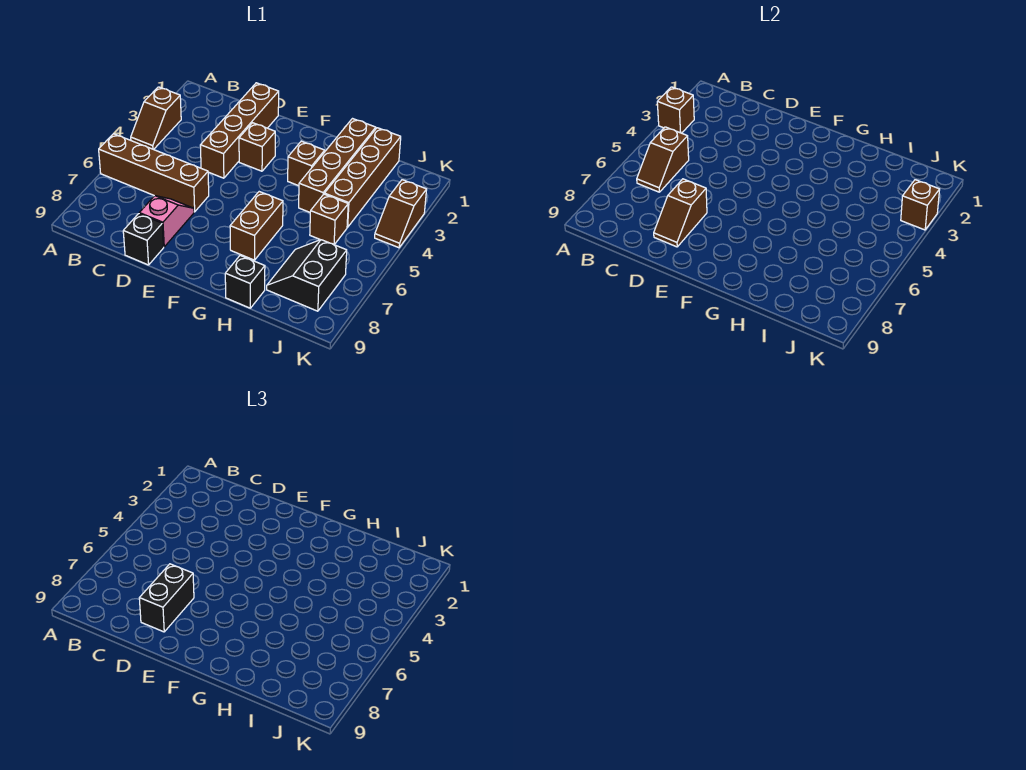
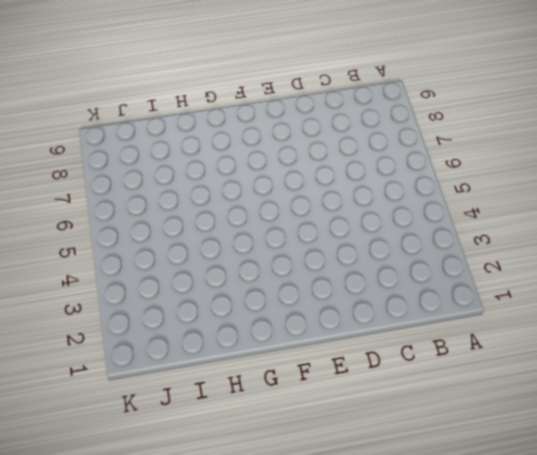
none -> brown slope A3:A4 level 1 top 3
none -> brown brick A6:D6 level 1
none -> brown brick D1:D4 level 1

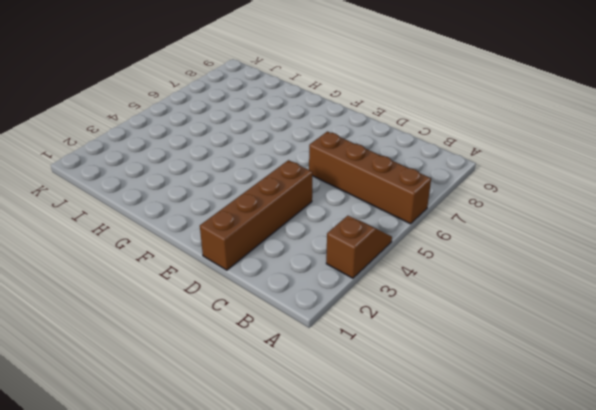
none -> pink slope D7:D8 level 1 top 8
none -> black brick D9 level 1
none -> brown brick E3 level 1

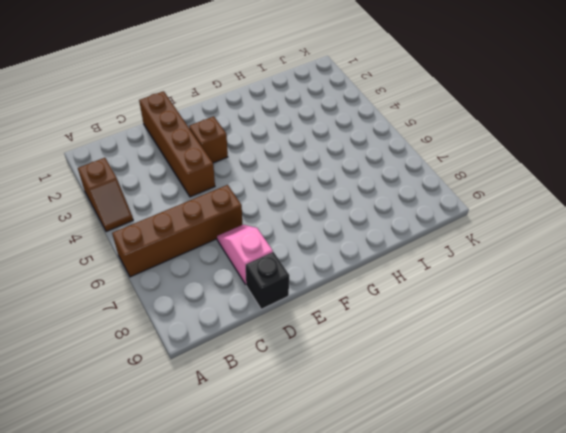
none -> brown brick G3 level 1
none -> brown brick G6:G7 level 1
none -> brown brick H1:H4 level 1

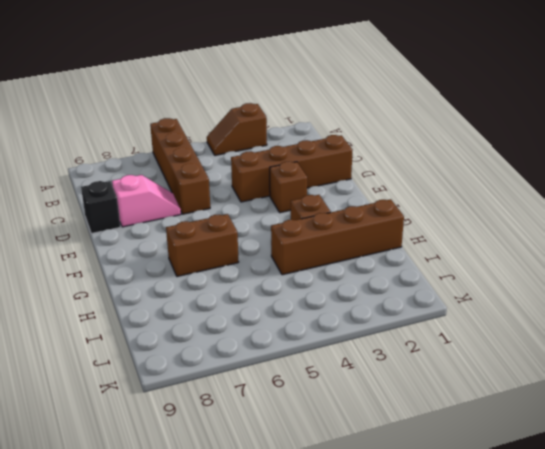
none -> black brick H9 level 1
none -> brown brick I1:I4 level 1
none -> brown brick I5 level 1

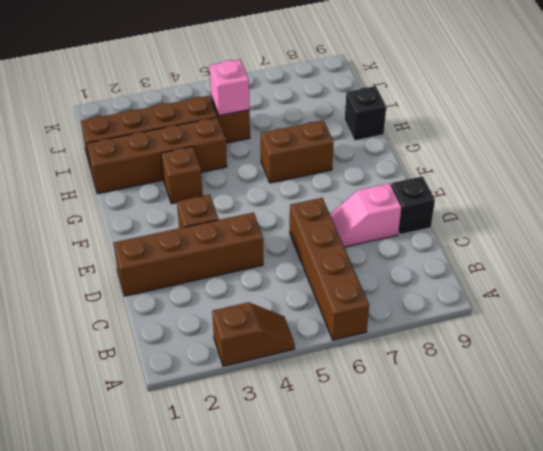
pink brick I5 level 2 -> none
none -> black slope I7:J8 level 1 top J
none -> brown slope K3:K4 level 1 top 3
none -> brown brick A3 level 2

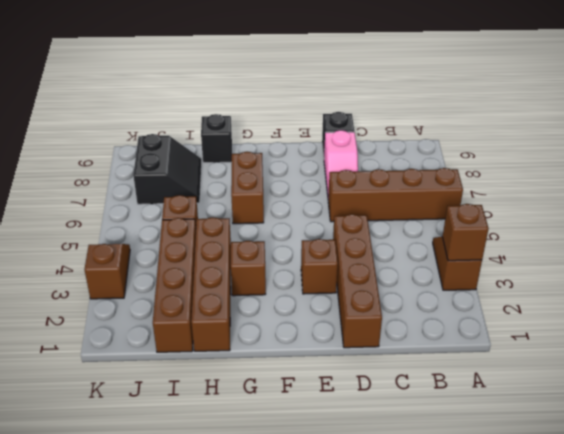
none -> brown slope B5:B6 level 2 top 5
none -> brown slope D7:D8 level 2 top 7
none -> brown brick K3 level 2

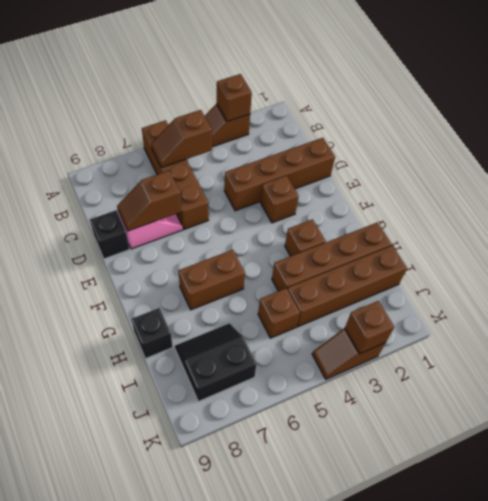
none -> black brick D7:D8 level 3

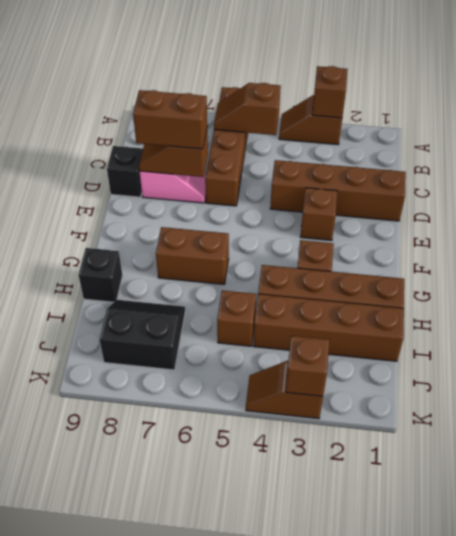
brown brick D7:D8 level 3 -> black brick D7:D8 level 3

